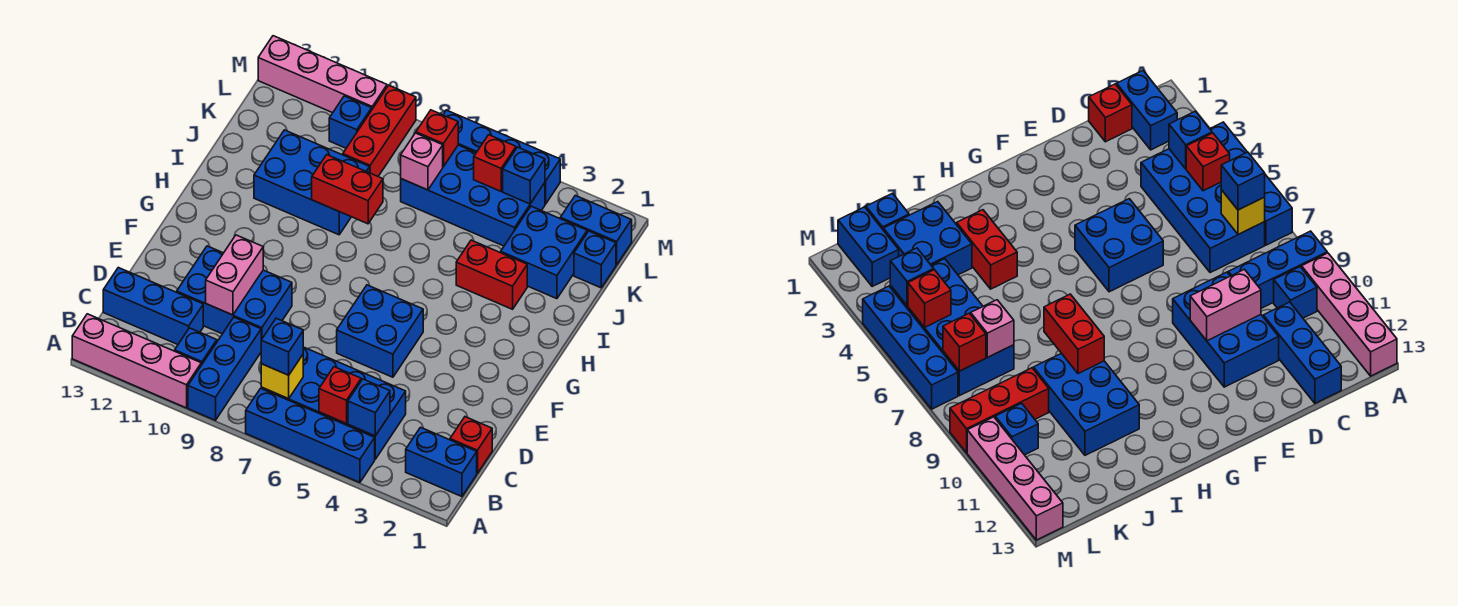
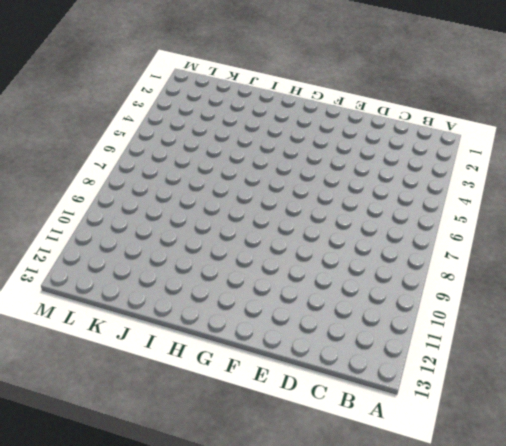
none -> blue brick A4:A7 level 1
none -> blue brick A9:C9 level 1
none -> pink brick A10:A13 level 1
none -> blue brick B1:B2 level 1

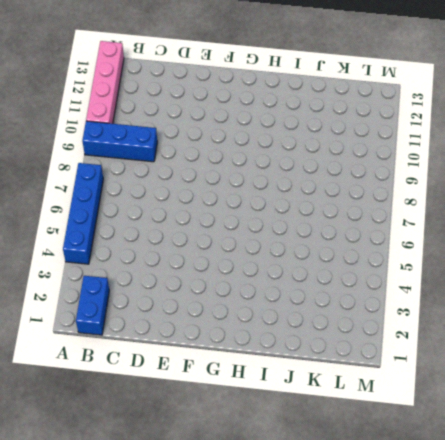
none -> blue brick B4:C7 level 1
none -> blue brick B10 level 1
none -> red brick C1 level 1
none -> blue brick C11:C13 level 1

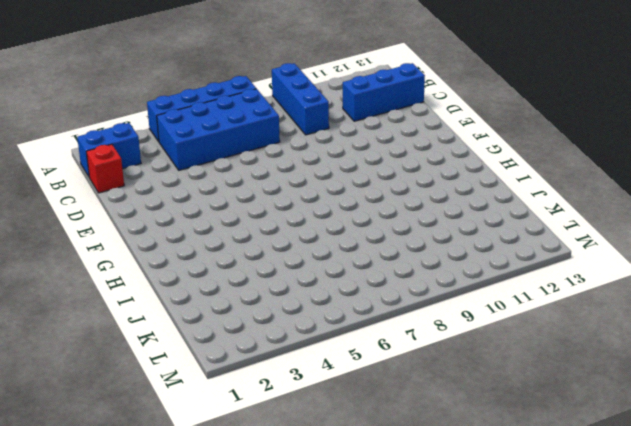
none -> pink brick A10:A13 level 1
none -> blue brick B10 level 1
none -> blue brick D9:E11 level 1
none -> blue brick E5:F6 level 1

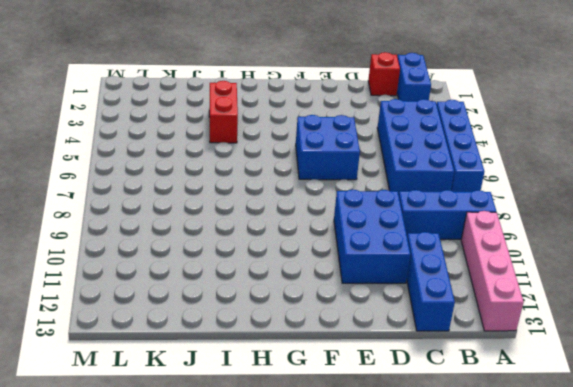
none -> blue brick B10 level 1
none -> blue brick I9:J11 level 1
none -> blue brick J2:K3 level 1
none -> blue brick K1 level 1

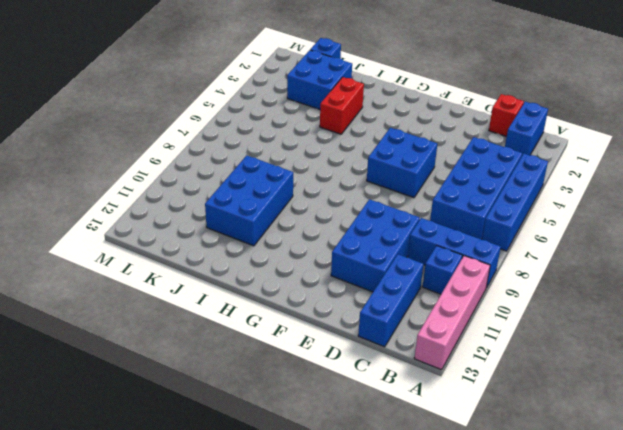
none -> blue brick K4:L7 level 1
none -> red brick K9:M9 level 1
none -> blue brick L1:L2 level 1
none -> blue brick L10 level 1

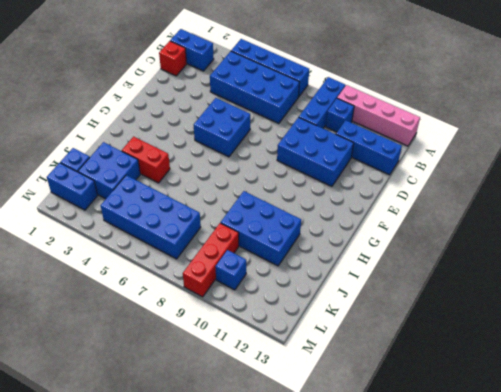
none -> blue brick M4:M7 level 1
none -> pink brick M10:M13 level 1
none -> blue brick B4 level 2
none -> red brick B5 level 2

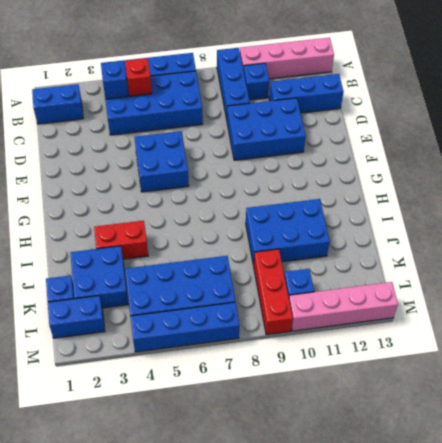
none -> red brick C1 level 1
none -> yellow brick B7 level 2
none -> pink brick D10:E10 level 2
none -> red brick I8:I9 level 2

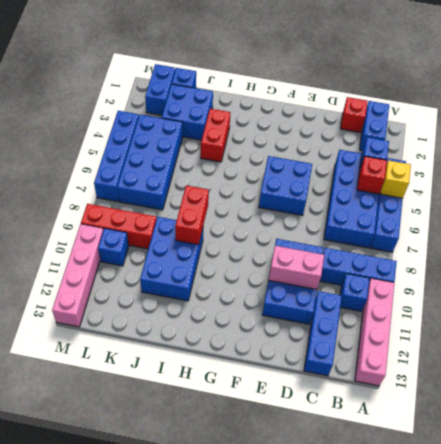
yellow brick A5 level 2 -> yellow brick B7 level 2
none -> pink brick K7 level 2
none -> blue brick L4 level 2
none -> red brick L5 level 2
none -> red brick L7 level 2

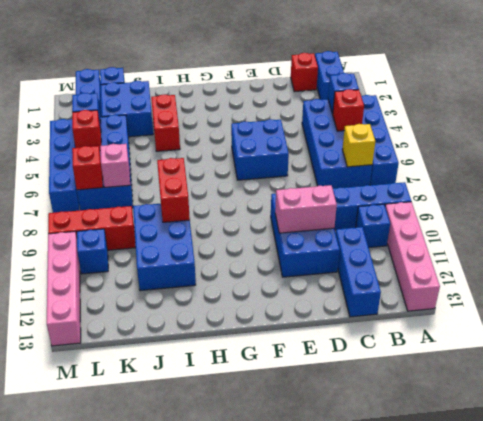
none -> blue brick B7 level 3

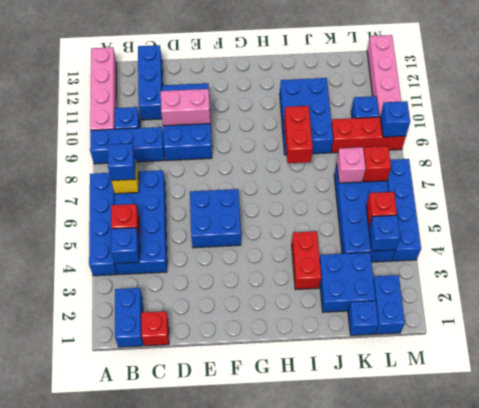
blue brick M9 level 2 -> none

